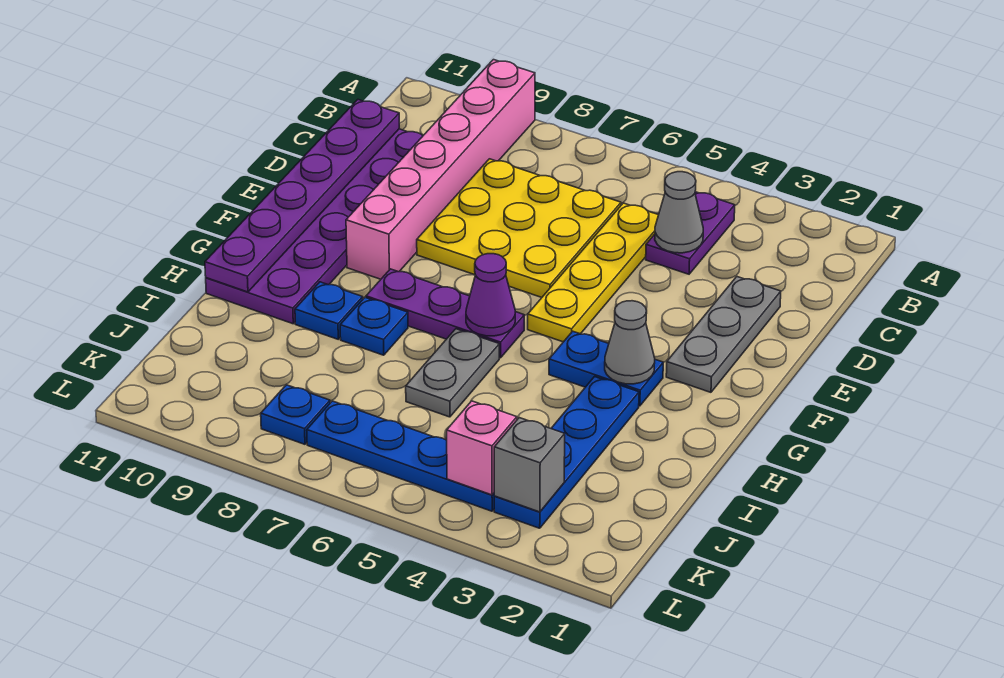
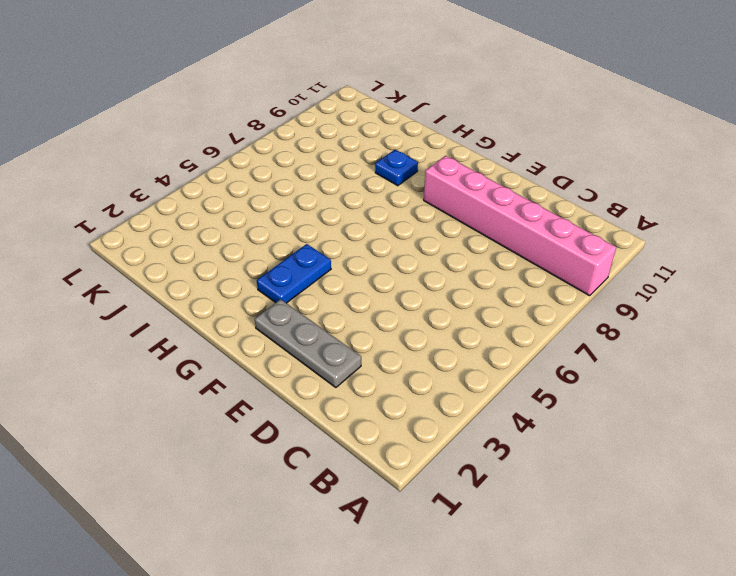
none -> purple plate B4:C4 level 1
none -> yellow plate C5:F5 level 1
none -> yellow plate C6:E8 level 1

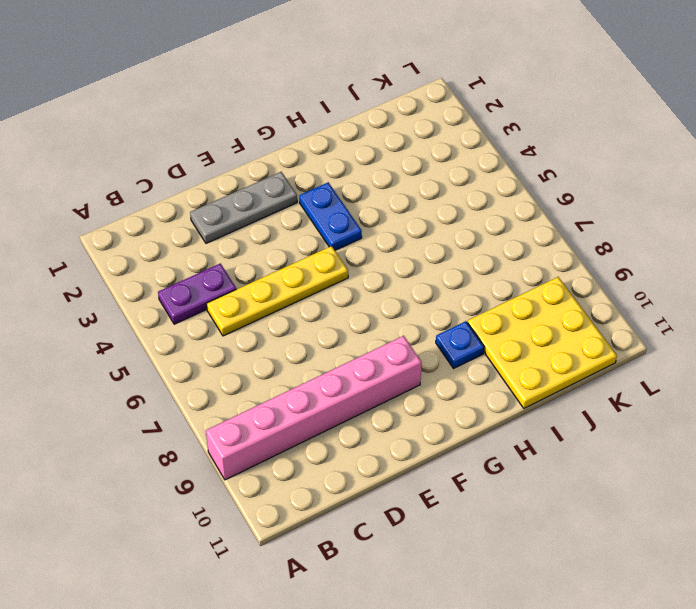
yellow plate I9:K11 level 1 -> yellow plate C6:E8 level 1
none -> purple plate C10:H11 level 1
none -> purple plate G6:G8 level 1
none -> blue plate H3:K3 level 1

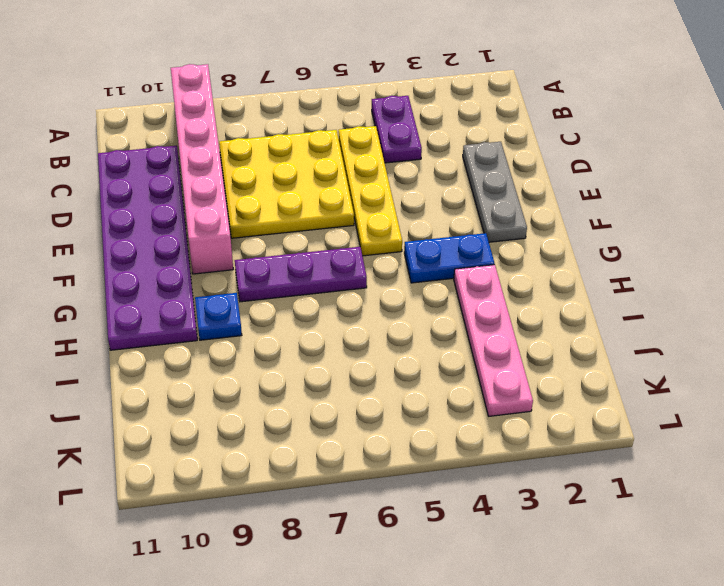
pink plate H3:K3 level 1 -> blue plate H3:K3 level 1
none -> grey plate H6:I6 level 1
none -> blue plate H8 level 1
none -> blue plate K4:K7 level 1

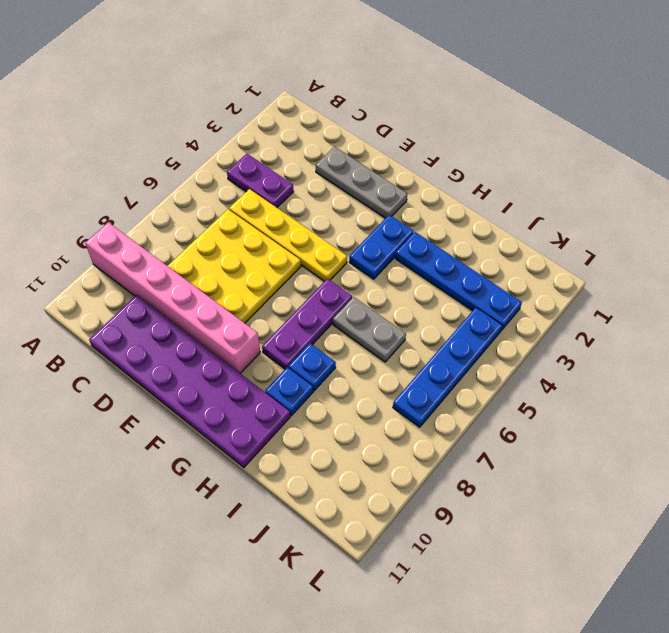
none -> blue plate K8 level 1
none -> grey cone C4 level 2
none -> purple plate C11:H11 level 2

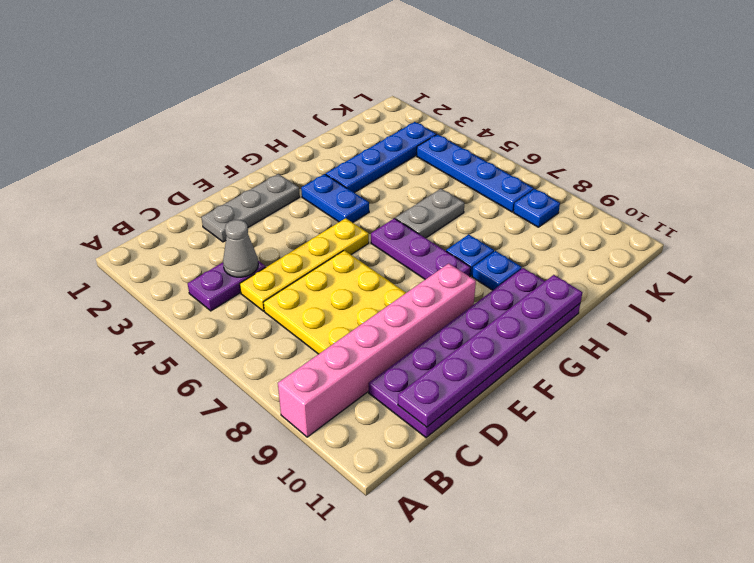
none -> grey cone G3 level 2
none -> purple cone G6 level 2
none -> grey brick K3 level 2

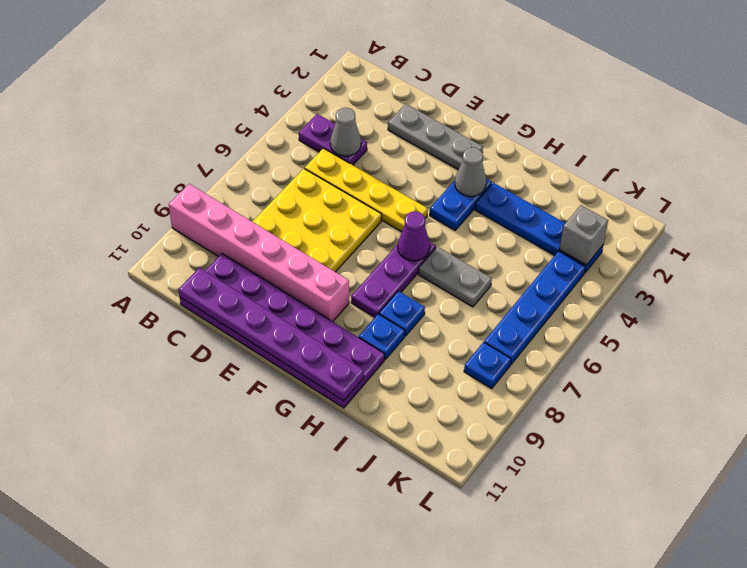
none -> pink brick K4 level 2

